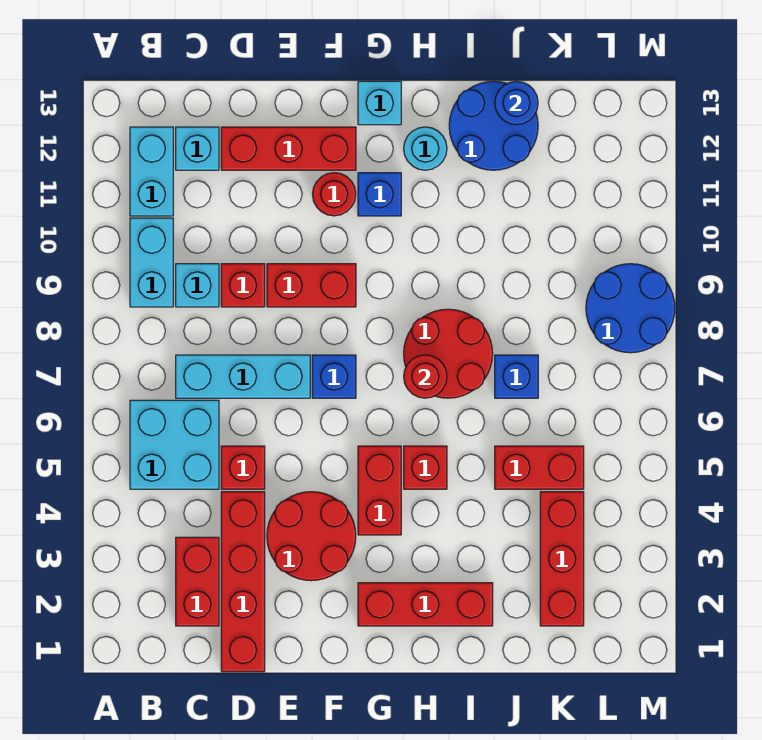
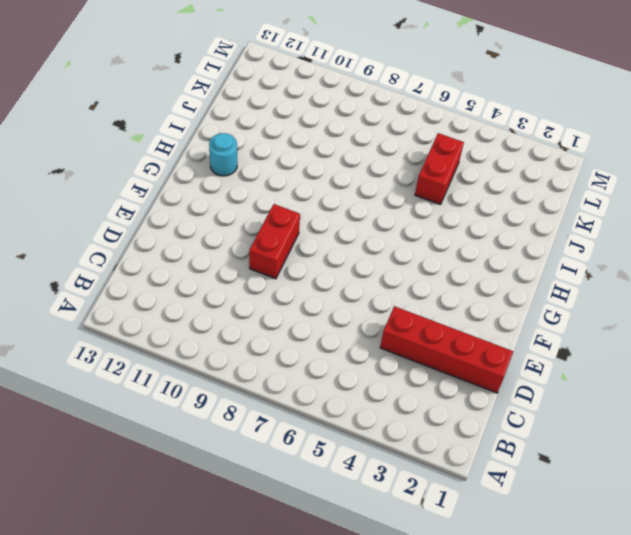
none -> cyan brick B5:C6 level 1
none -> cyan brick B9:B10 level 1
none -> cyan brick B11:B12 level 1

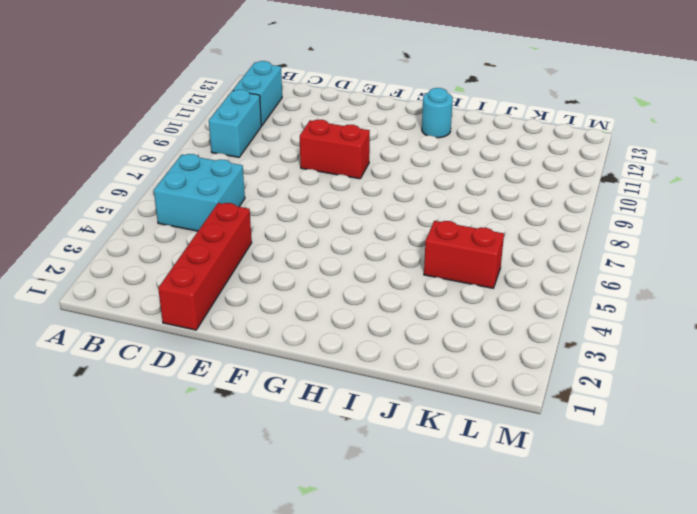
none -> red brick C2:C3 level 1
none -> cyan brick C7:E7 level 1
none -> cyan brick C9 level 1

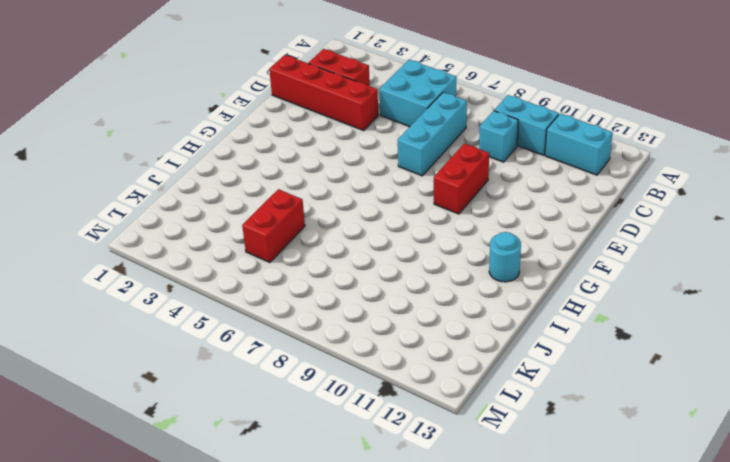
none -> cyan brick C12 level 1
none -> red brick D5 level 1
none -> red brick D9 level 1

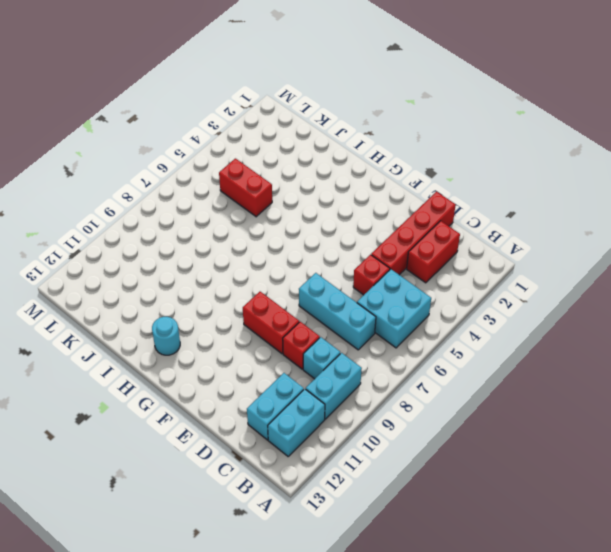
cyan brick C11:C12 level 1 -> cyan brick C12 level 1
none -> red brick D12:F12 level 1
none -> red round brick E3:F4 level 1
none -> blue brick F7 level 1

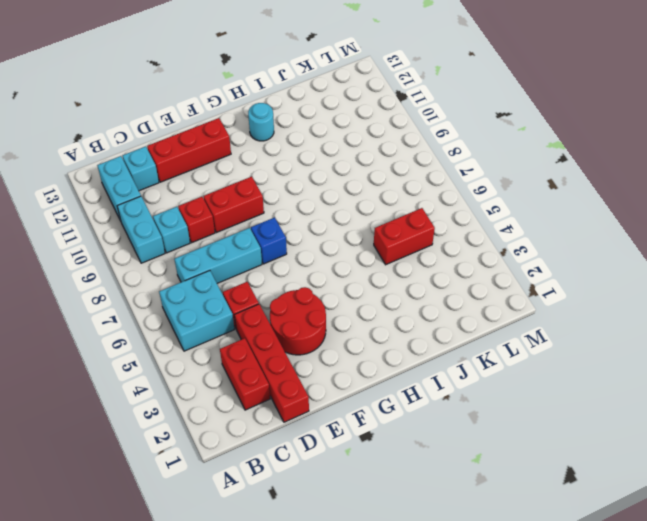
none -> red round brick F11 level 1
none -> red brick G2:I2 level 1
none -> red brick G4:G5 level 1

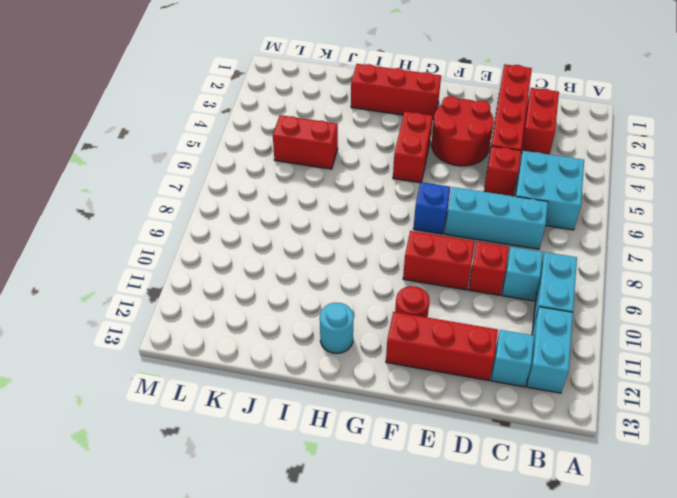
none -> blue brick G11 level 1
none -> cyan brick G13 level 1
none -> red brick H5 level 1

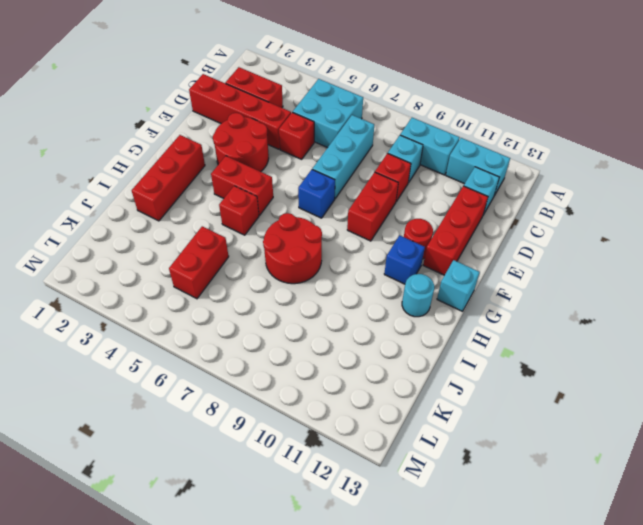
none -> blue round brick I12:J13 level 1
none -> blue brick J7 level 1
none -> red brick K2:K4 level 1

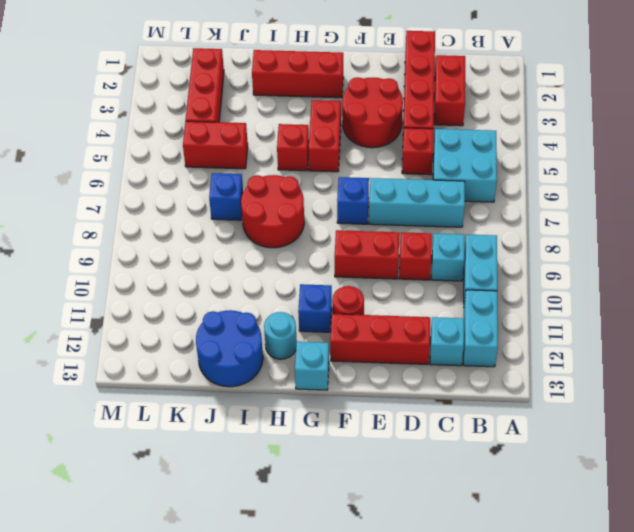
none -> blue round brick L8:M9 level 1
none -> red round brick H7 level 2
none -> blue round brick J13 level 2

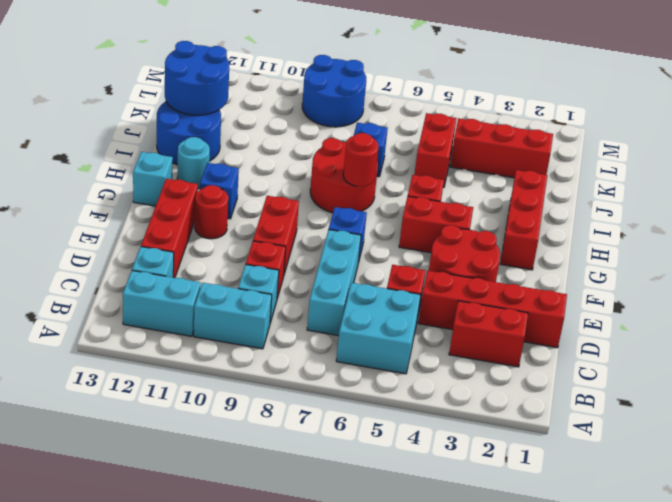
blue round brick J12:K13 level 2 -> blue round brick J13 level 2

